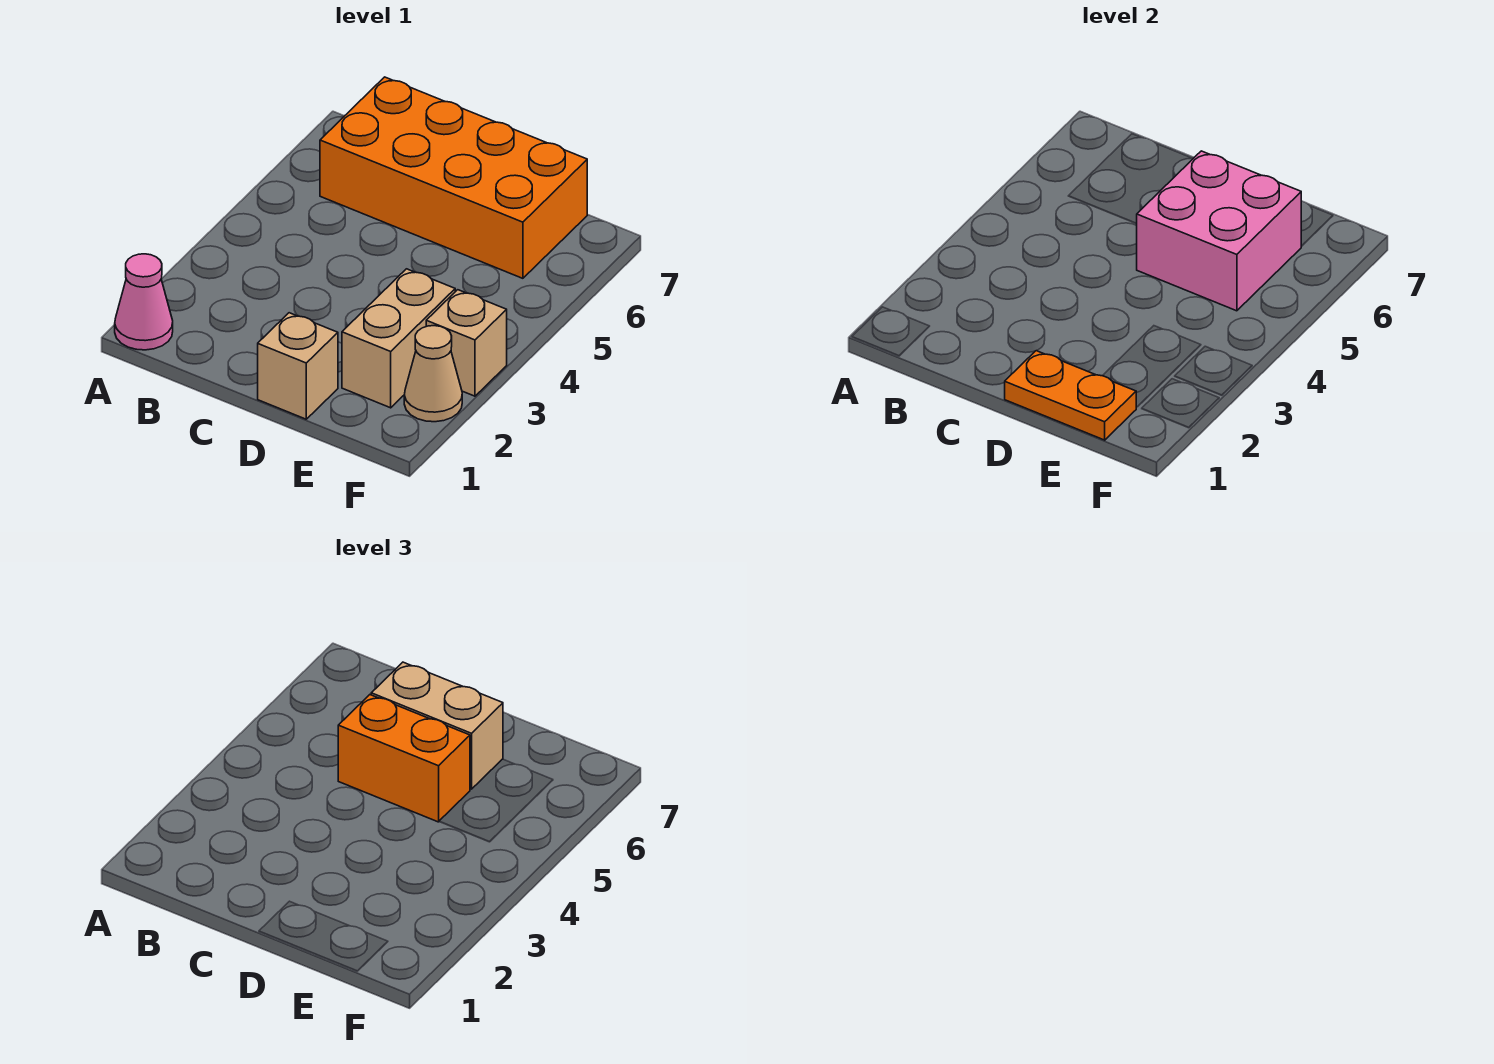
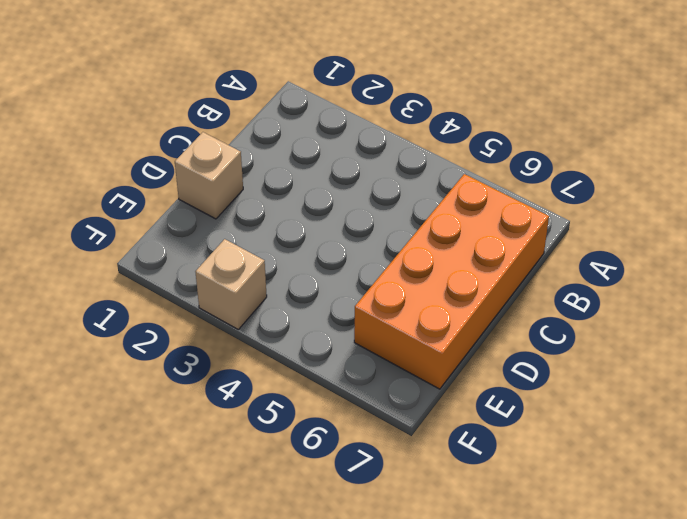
none -> pink cone A1 level 1
none -> tan brick E2:E3 level 1

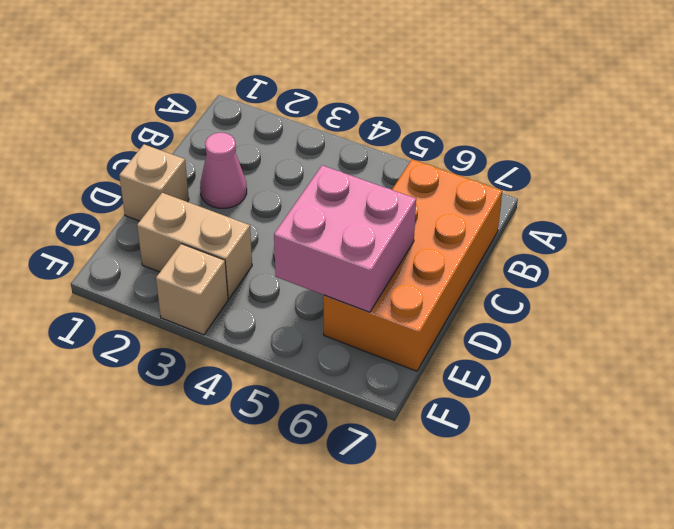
pink cone C2 level 1 -> pink cone A1 level 1
none -> tan cone F2 level 1
none -> orange plate D1:E1 level 2

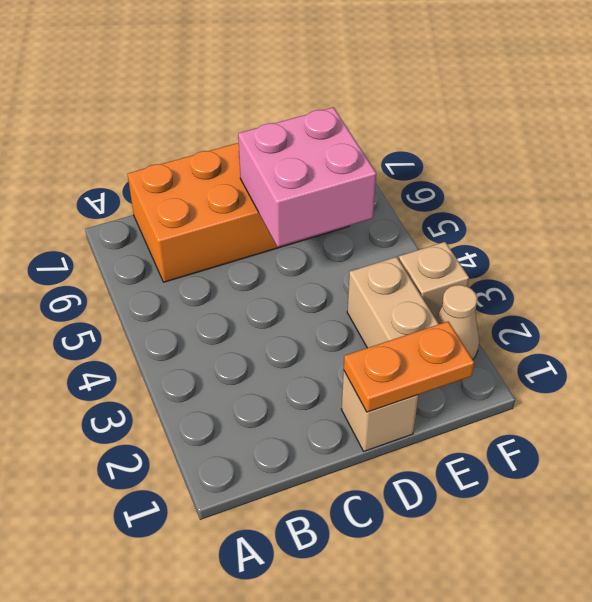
none -> pink cone A1 level 1
none -> orange brick C5:D5 level 3

